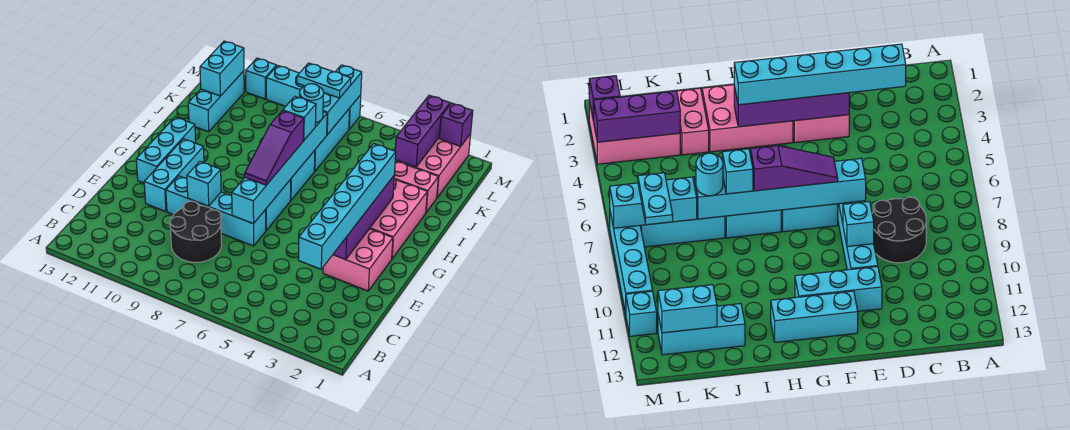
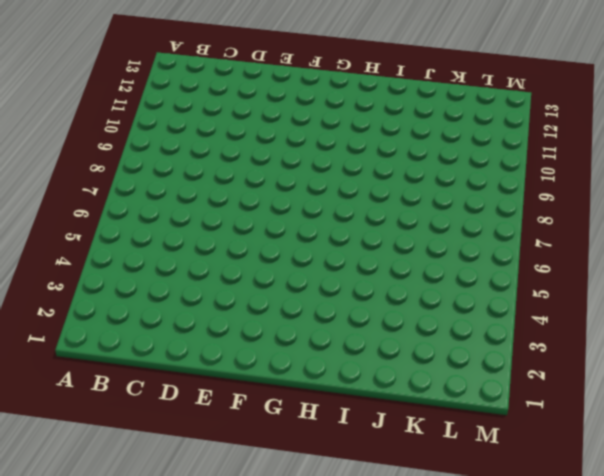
none -> black round brick C8:D9 level 1
none -> pink brick E2:F3 level 1
none -> cyan brick E7:E10 level 1

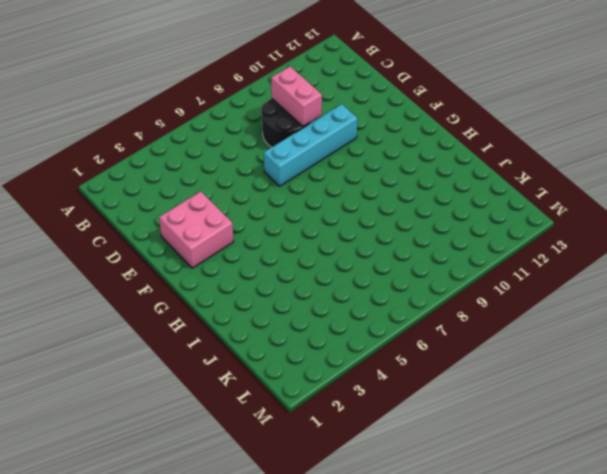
pink brick C9:D9 level 2 -> pink brick J2:J3 level 1
none -> cyan brick E11:G11 level 1
none -> cyan brick F7:G7 level 1
none -> cyan brick F12:H12 level 1

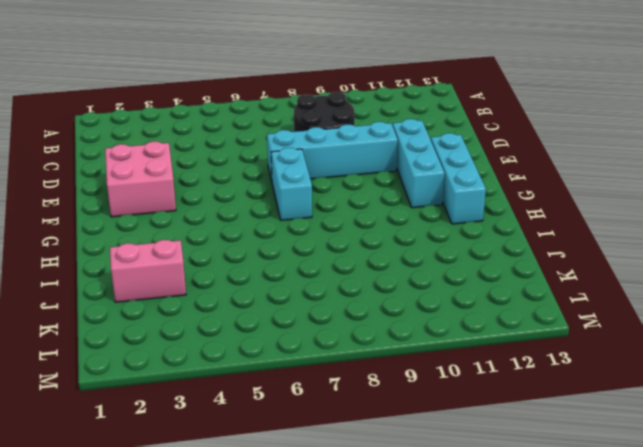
none -> pink brick G2:I3 level 1
none -> cyan brick H7:I7 level 1
none -> cyan brick J7:L7 level 1

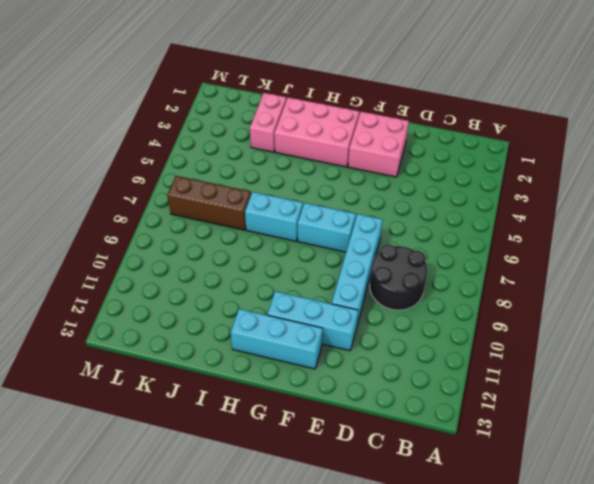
brown brick J7:L7 level 1 -> cyan brick J7:L7 level 1
none -> cyan brick J12:L12 level 1
none -> pink brick K2:M3 level 1
none -> cyan brick M7:M10 level 1

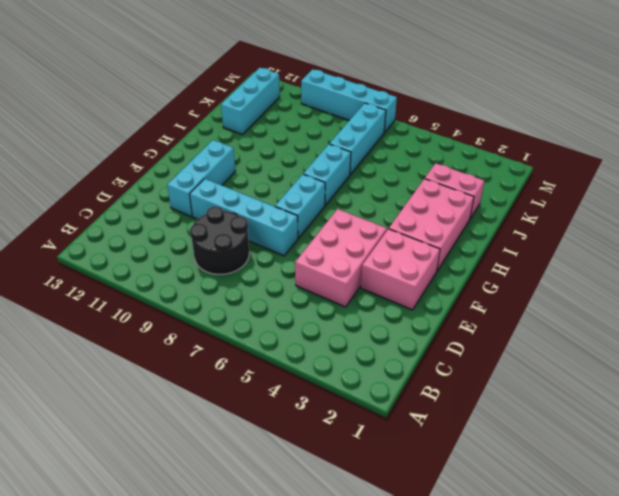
pink brick D4:F5 level 1 -> pink brick K2:M3 level 1
none -> cyan brick F12:H12 level 1
none -> cyan brick M11 level 1
none -> purple brick E3:H3 level 2

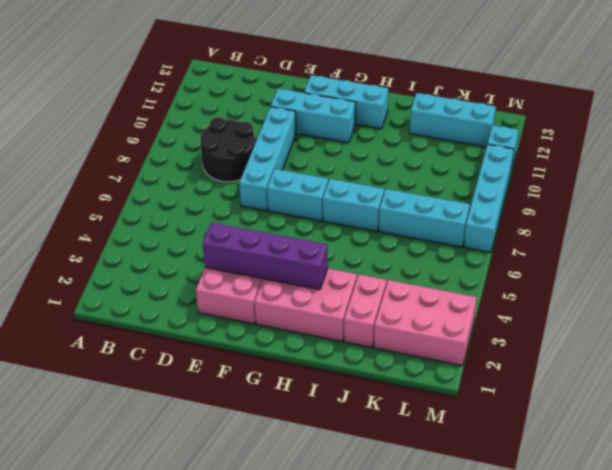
none -> cyan brick E7:J7 level 2
none -> cyan brick E9 level 2
none -> purple brick K3:M3 level 2

